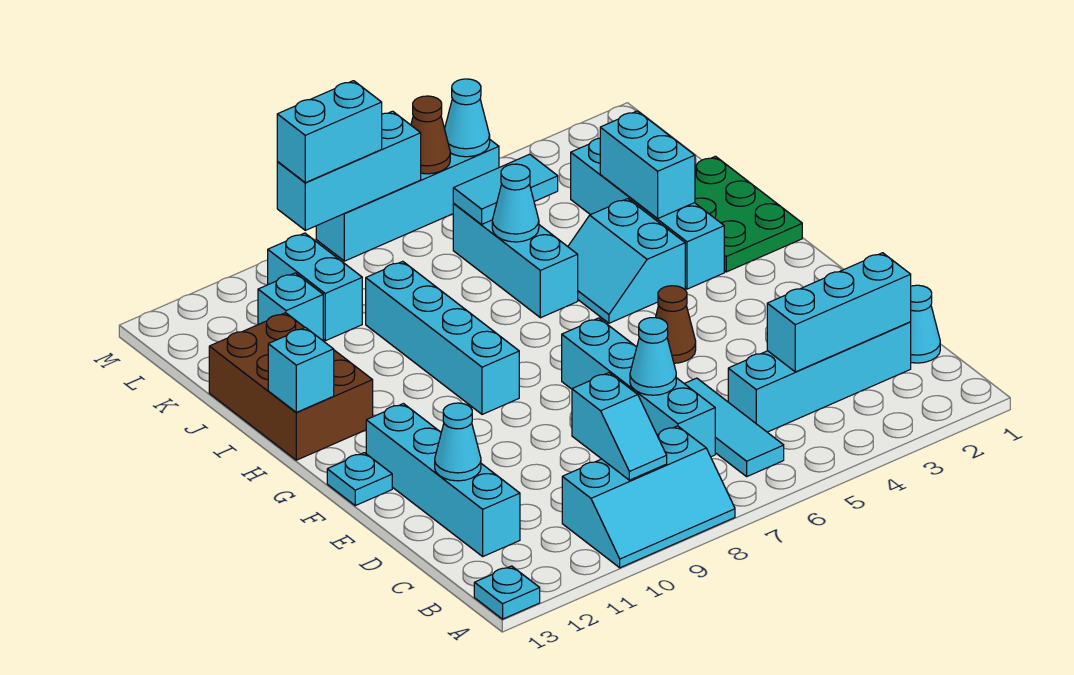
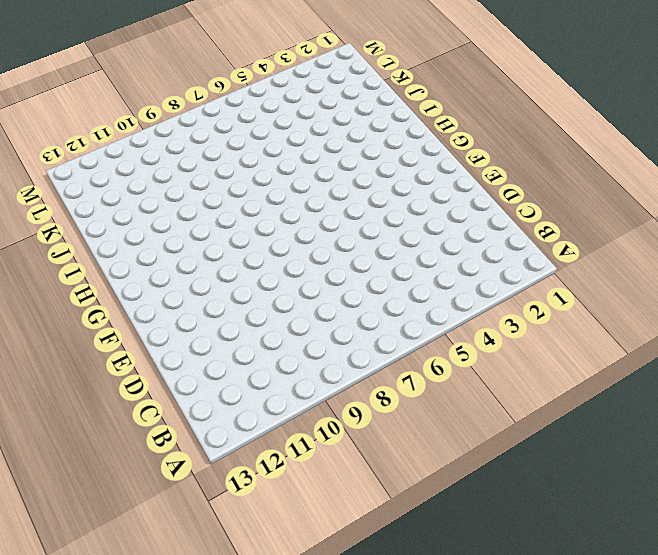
none -> cyan slope A8:B10 level 1 top B
none -> cyan plate A13 level 1
none -> cyan tile B6:D6 level 1
none -> cyan cone C1 level 1

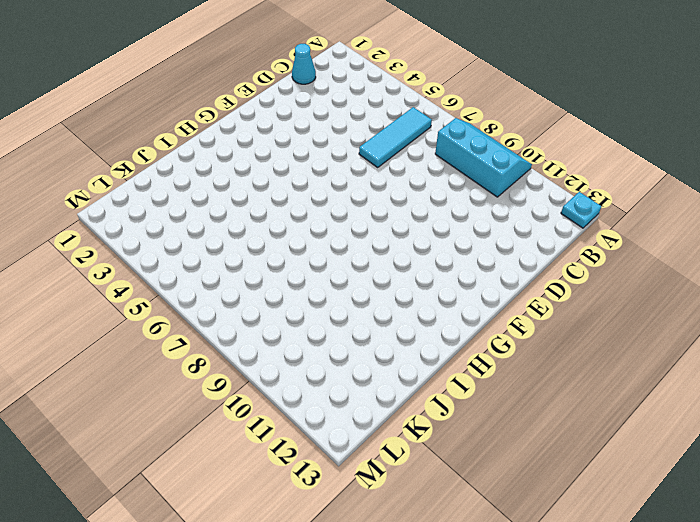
none -> cyan brick C2:C5 level 1
none -> cyan brick C7:F7 level 1
none -> cyan brick C12:F12 level 1
none -> brown cone F5 level 1

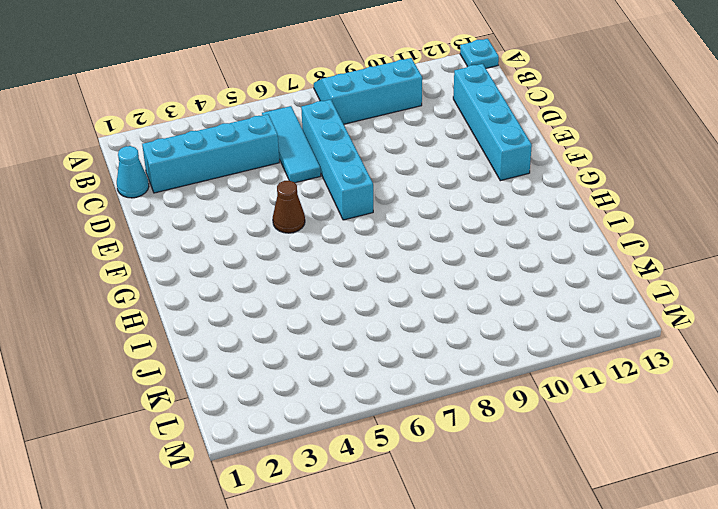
none -> cyan plate F13 level 1
none -> cyan brick G9:J9 level 1
none -> green plate H1:J2 level 1
none -> cyan brick H3:K3 level 1

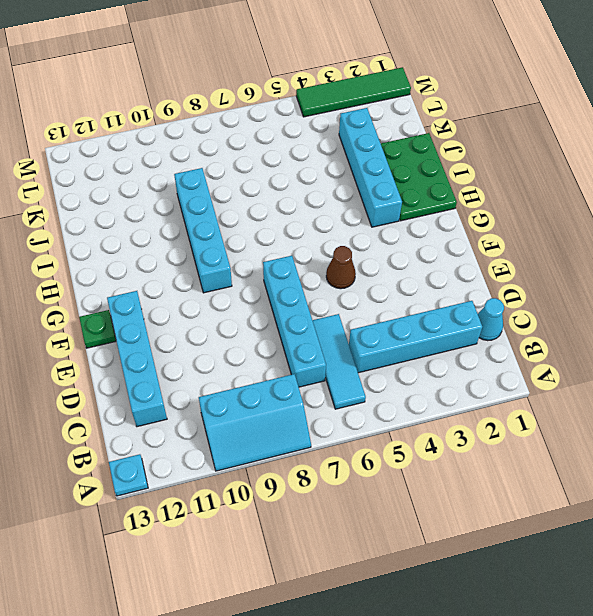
green plate F13 level 1 -> cyan plate F13 level 1
green tile M1:M4 level 1 -> none
none -> cyan slope H4:I5 level 1 top 4
none -> brown brick H12:J13 level 1
none -> cyan brick I6:K6 level 1
none -> cyan brick K10:L10 level 1

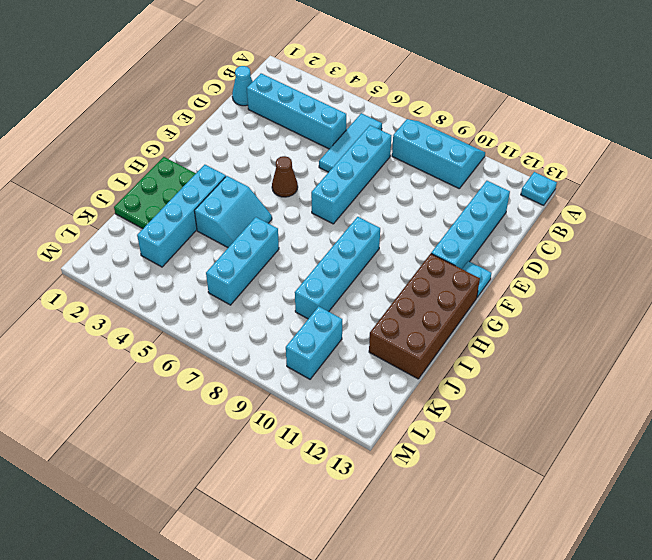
brown brick G12:J13 level 1 -> brown brick H12:J13 level 1
none -> cyan brick K11 level 1
none -> cyan brick M5:M8 level 1
none -> cyan slope B9:C9 level 2 top C
none -> cyan brick C2:C4 level 2

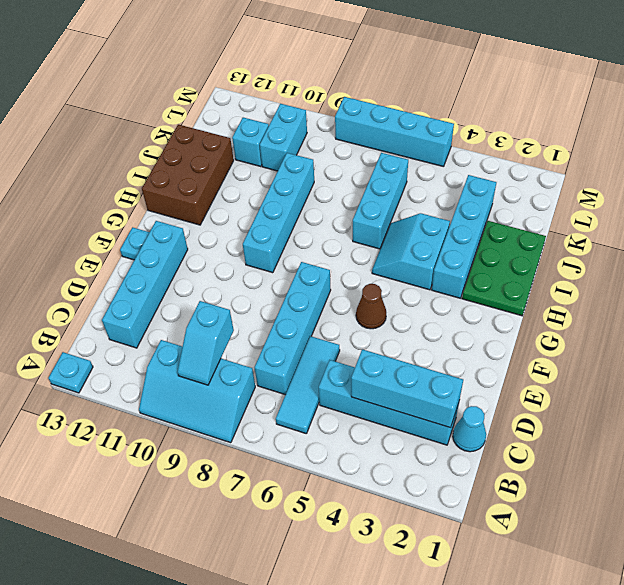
none -> cyan cone D7 level 2
none -> cyan cone D12 level 2
none -> cyan brick H13 level 2
none -> cyan brick I3:J3 level 2

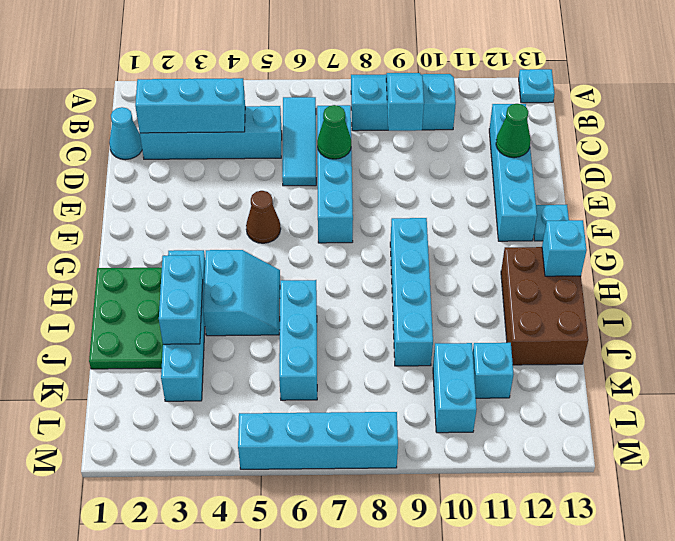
green cone D7 level 2 -> cyan cone D7 level 2
green cone D12 level 2 -> cyan cone D12 level 2
none -> cyan cone J6 level 2
none -> cyan tile K5:K6 level 2
none -> cyan cone M5 level 2
none -> brown cone M6 level 2

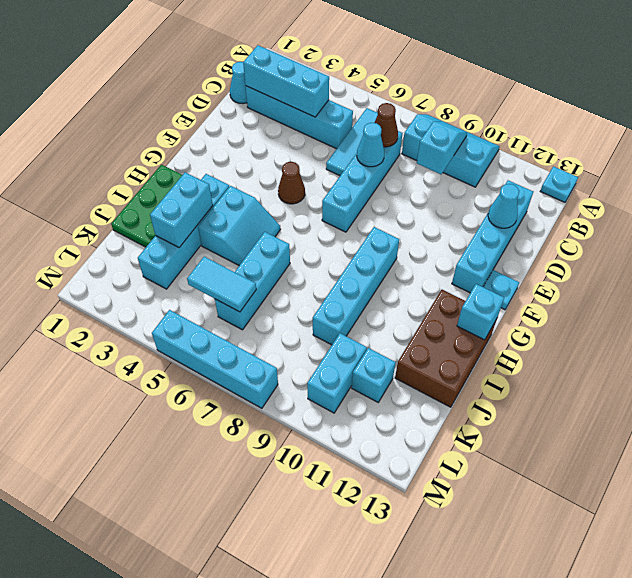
brown cone C7 level 2 -> brown cone M6 level 2
none -> cyan cone J6 level 2
none -> cyan cone M5 level 2
none -> cyan brick M7:M9 level 2
none -> cyan brick M8:M9 level 3

